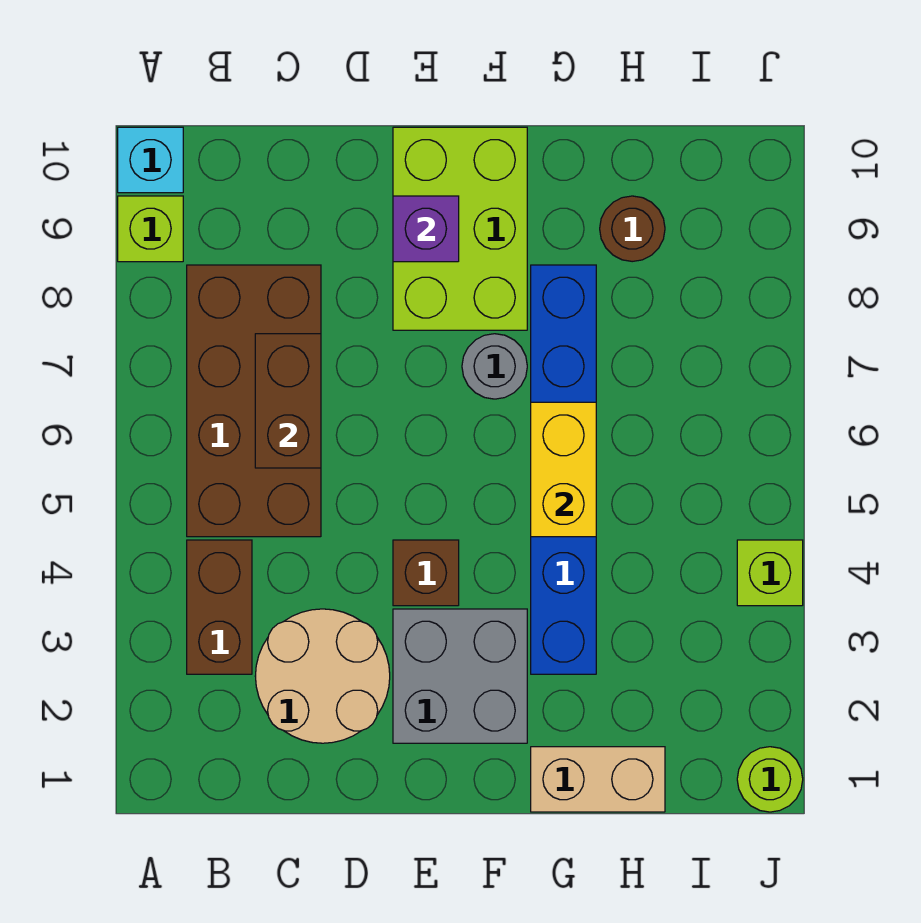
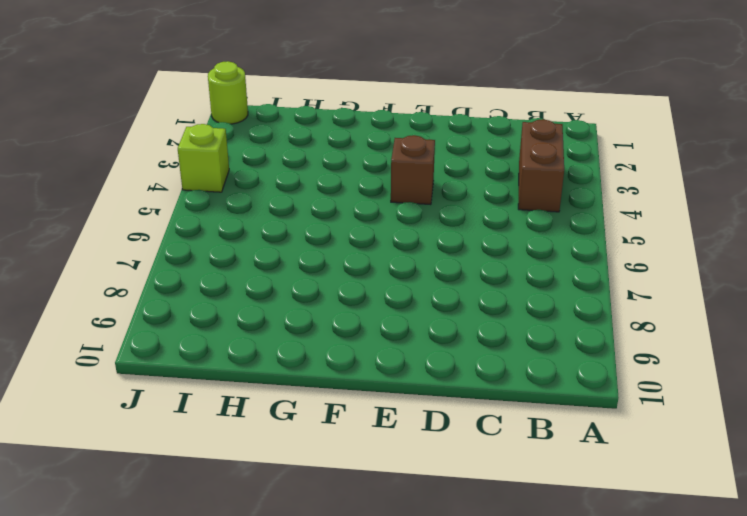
none -> lime brick A9 level 1
none -> cyan brick A10 level 1
none -> brown brick B5:C8 level 1

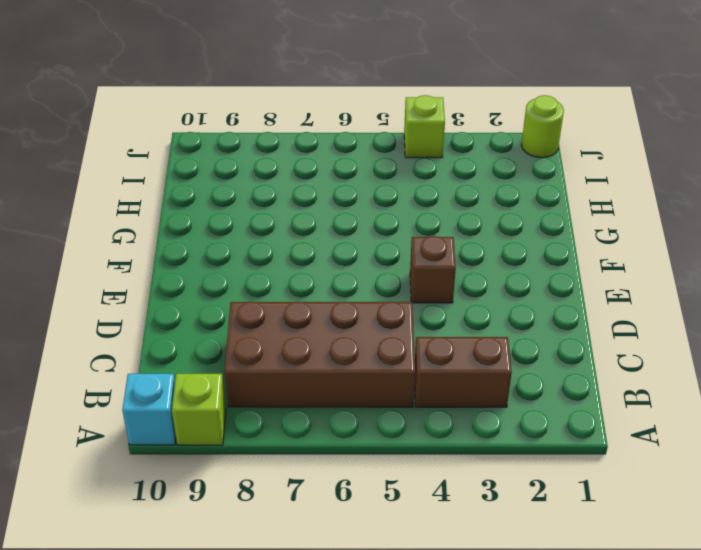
none -> tan round brick C2:D3 level 1
none -> grey brick E2:F3 level 1
none -> lime brick E8:F10 level 1

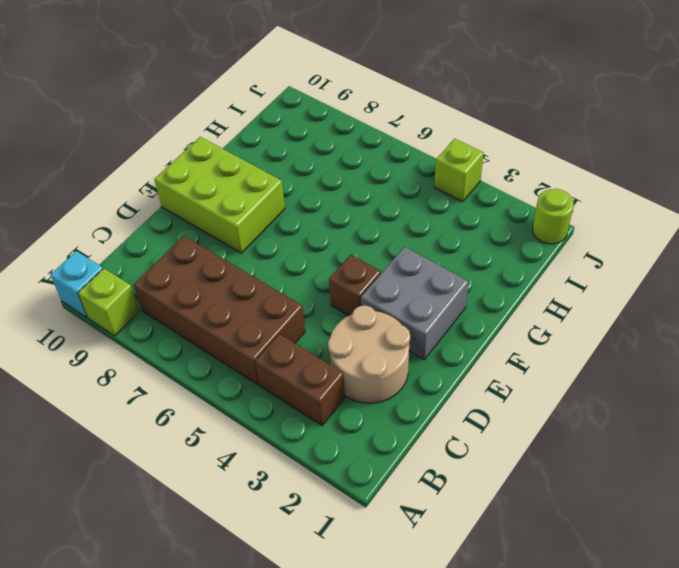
none -> grey round brick F7 level 1
none -> tan brick G1:H1 level 1
none -> blue brick G3:G8 level 1

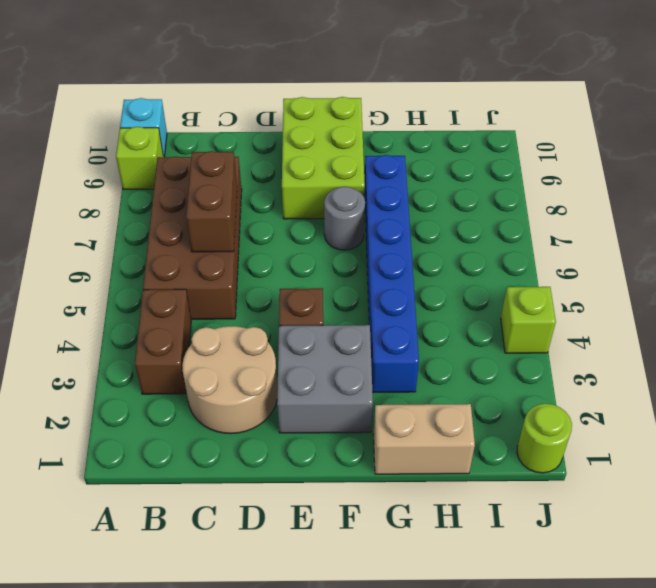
none -> brown round brick H9 level 1
none -> purple brick E9 level 2
none -> yellow brick G5:G6 level 2

